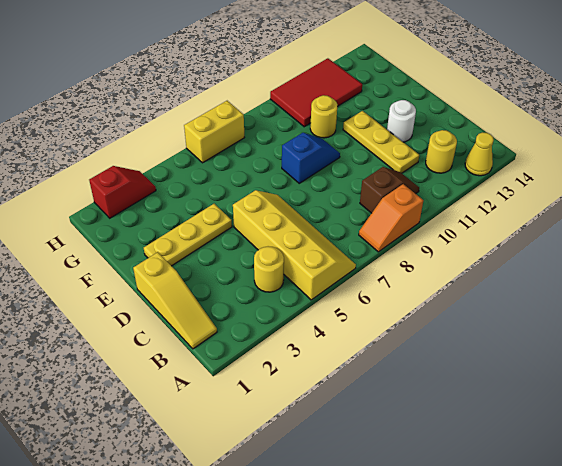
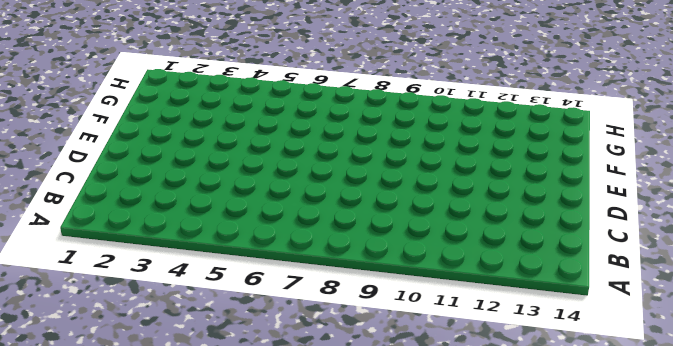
none -> yellow slope A5:D6 level 1 top 5
none -> orange slope A8:A9 level 1 top 9
none -> yellow cone A13 level 1

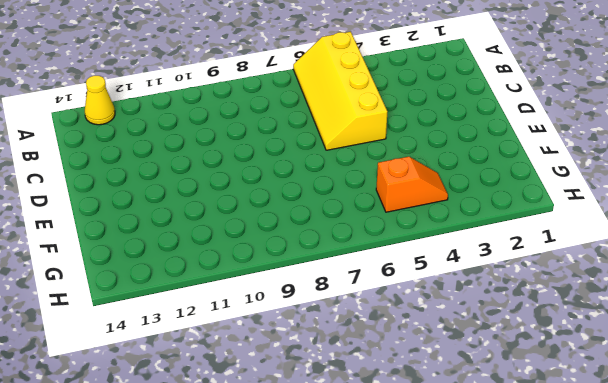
orange slope G4:G5 level 1 top 5 -> orange slope A8:A9 level 1 top 9
none -> yellow slope B1:D1 level 1 top D
none -> yellow round brick B4 level 1
none -> brown slope B9:B10 level 1 top 9

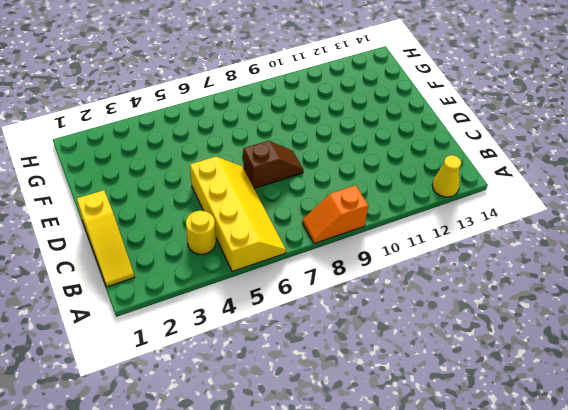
brown slope D7:D8 level 1 top 7 -> brown slope B9:B10 level 1 top 9
none -> yellow round brick B12 level 1
none -> yellow plate C11:E11 level 1
none -> white round brick D12 level 1

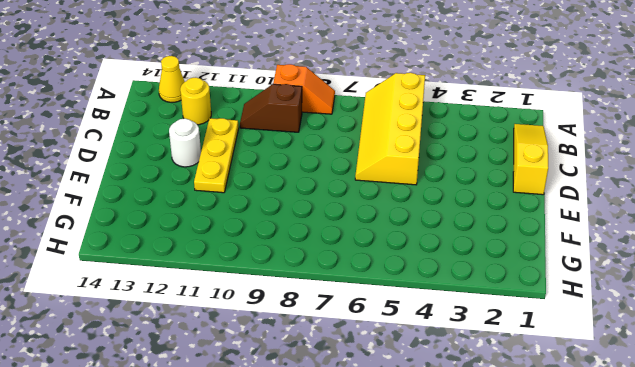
none -> yellow round brick B4 level 1
none -> yellow plate E2:E4 level 1
none -> blue slope E8:E9 level 1 top 8

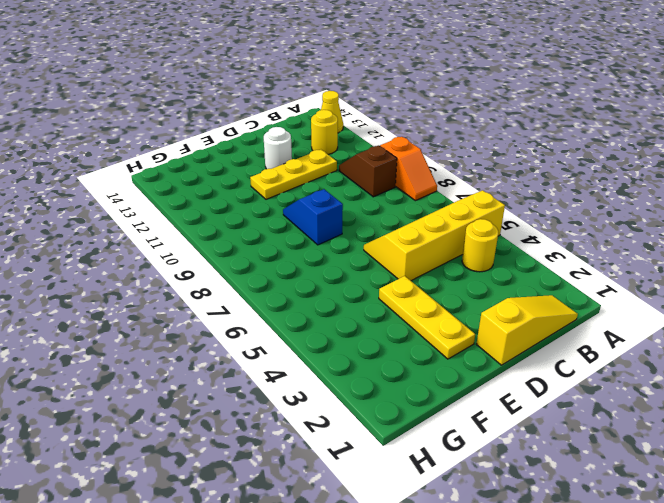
none -> yellow round brick F10 level 1
none -> red tile G10:H12 level 1
none -> red slope H2:H3 level 1 top 2

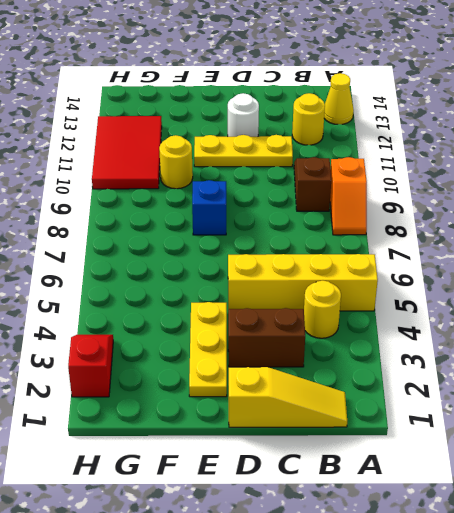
brown brick C3:D3 level 1 -> none
none -> yellow brick H6:H7 level 1

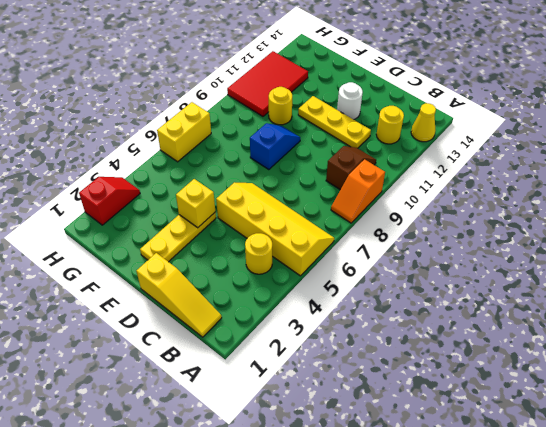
yellow brick E4 level 2 -> none

